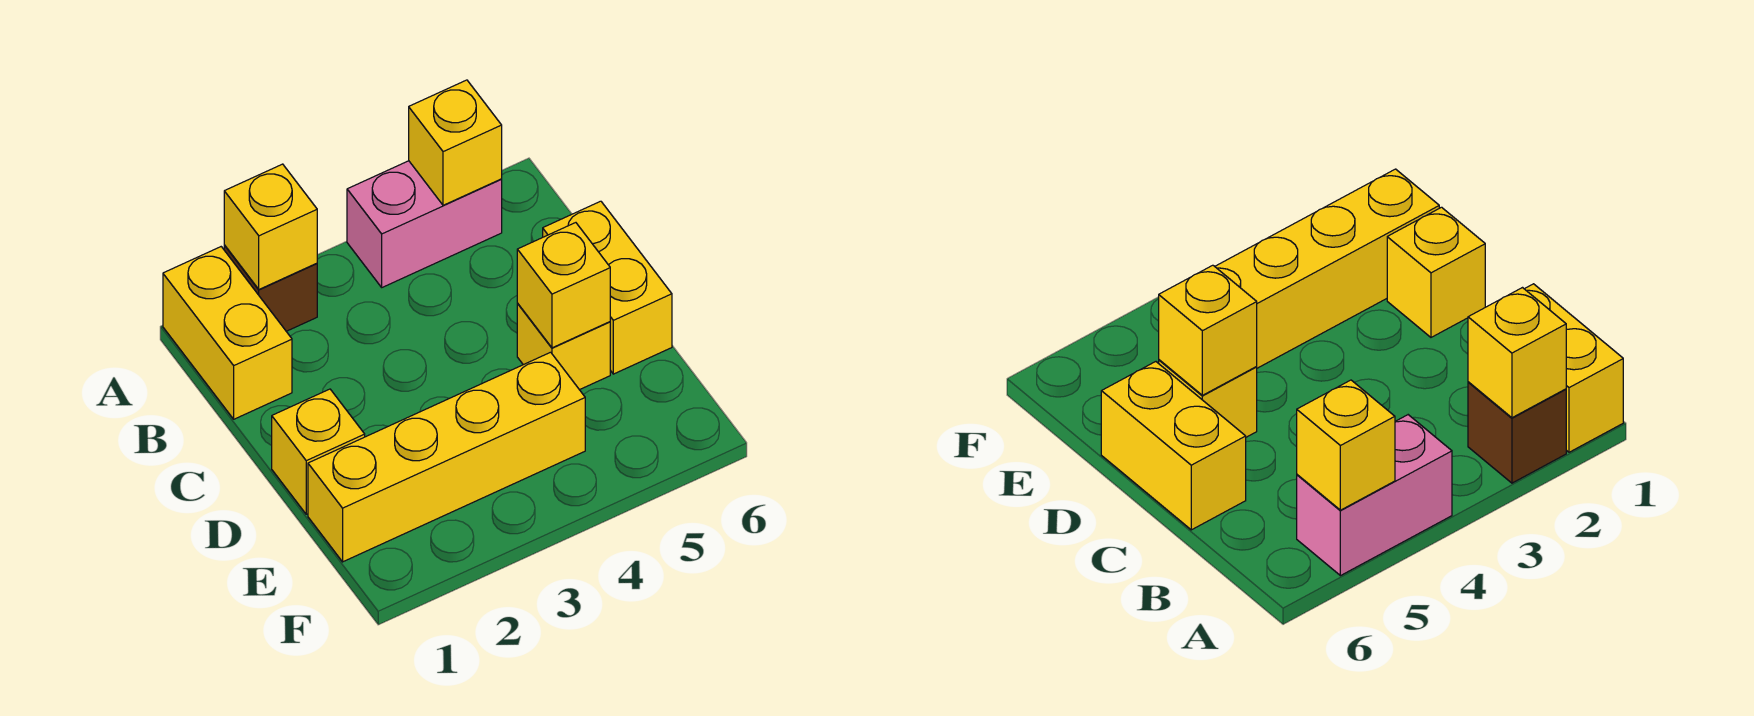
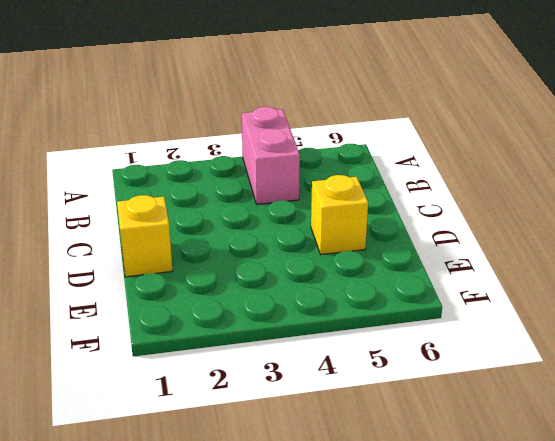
pink brick A4:B4 level 1 -> pink brick A4:A5 level 1
none -> yellow brick A1:B1 level 1
none -> brown brick A2 level 1

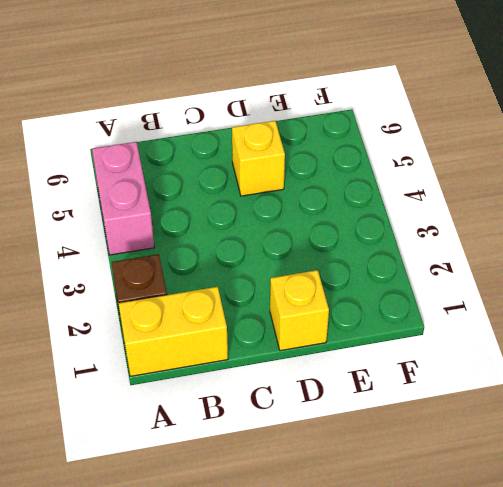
none -> yellow brick C6:D6 level 1
none -> yellow brick E1:E4 level 1

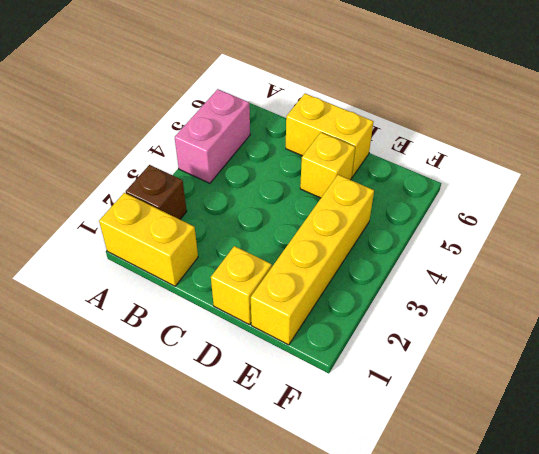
none -> yellow brick A2 level 2
none -> yellow brick A5 level 2

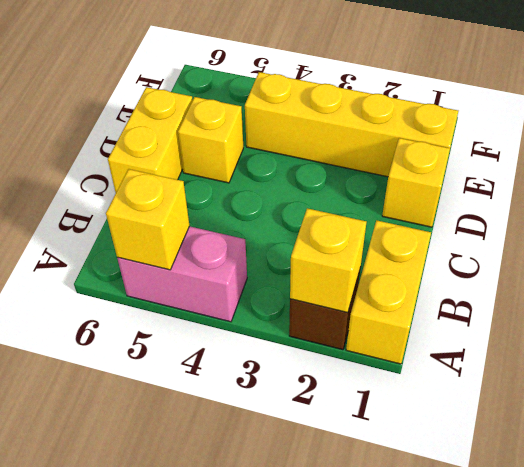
none -> yellow brick D5 level 2

